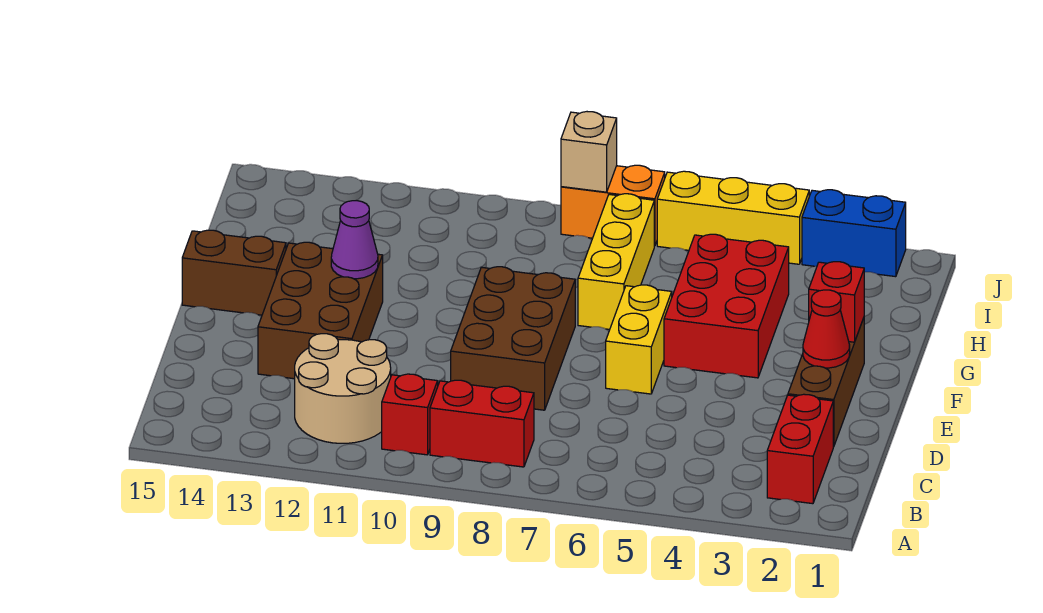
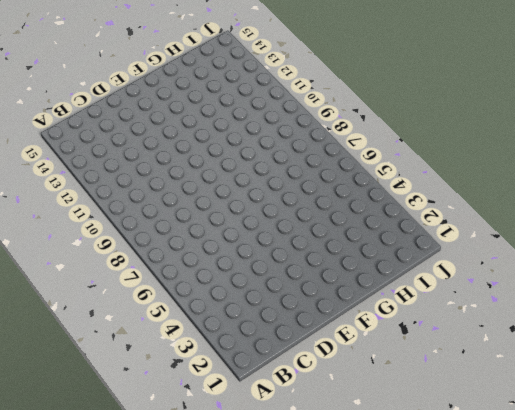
none -> red brick B2:C2 level 1
none -> red brick B8:B9 level 1
none -> red brick B10 level 1

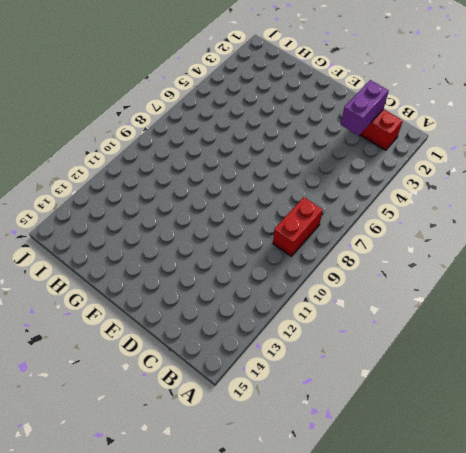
purple brick C2:C3 level 2 -> none
none -> red brick B10 level 1
none -> tan round brick B11:C12 level 1
none -> brown brick D2:F2 level 1

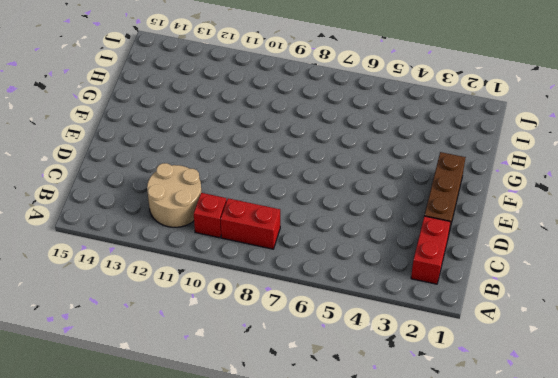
none -> brown brick D8:F9 level 1
none -> brown brick D12:F13 level 1
none -> yellow brick E6:F6 level 1

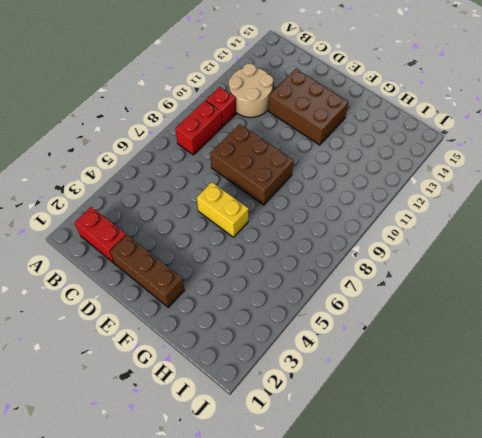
none -> red brick F4:H5 level 1
none -> brown brick F14:F15 level 1
none -> yellow brick G7:I7 level 1

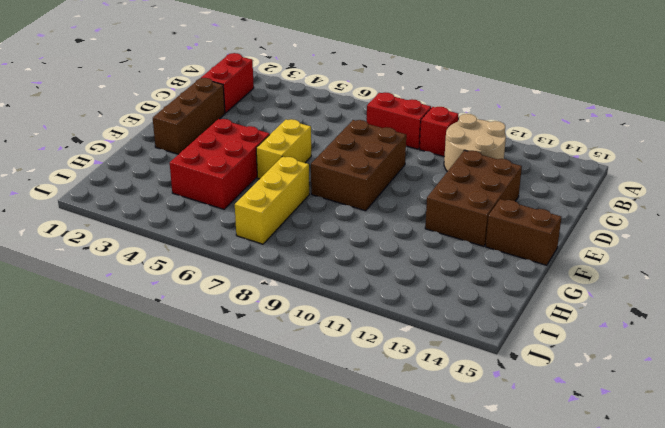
none -> blue brick J2:J3 level 1
none -> yellow brick J4:J6 level 1
none -> orange brick J7:J8 level 1

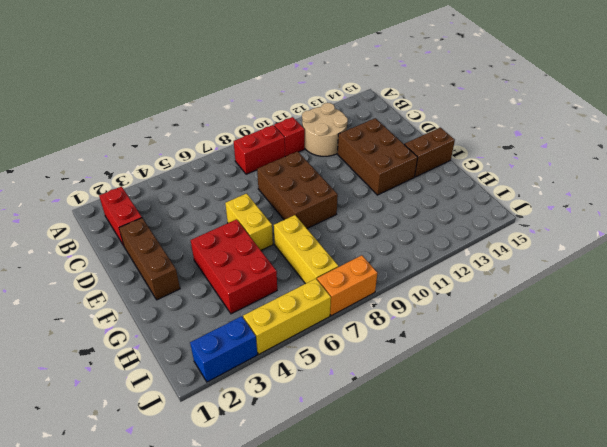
none -> red cone E2 level 2
none -> red brick F2 level 2
none -> purple cone F12 level 2

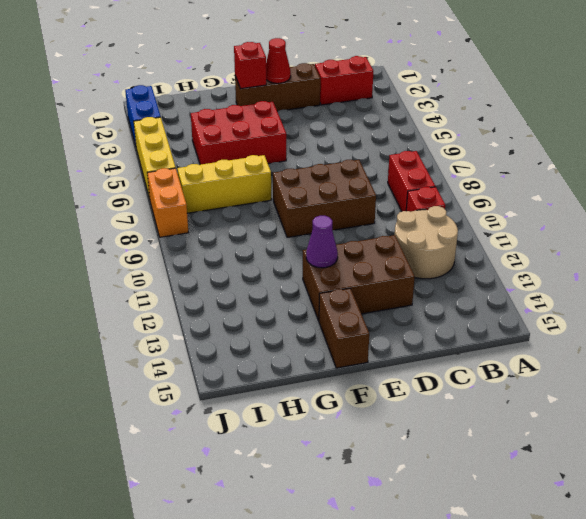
none -> yellow brick E6:F6 level 1
none -> tan brick J8 level 2

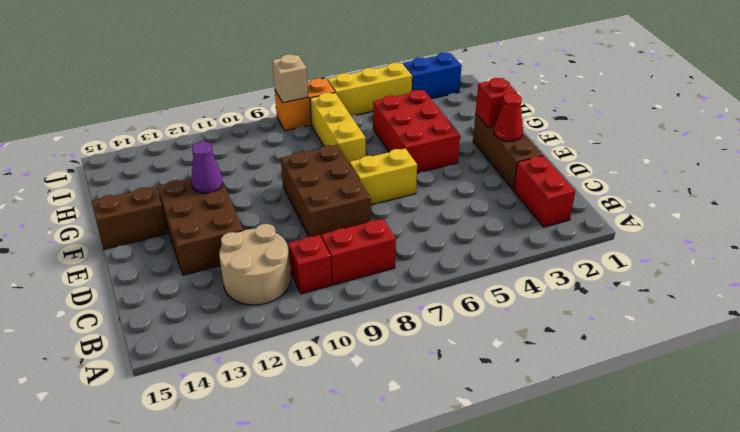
yellow brick E6:E7 level 1 -> yellow brick E6:F6 level 1

